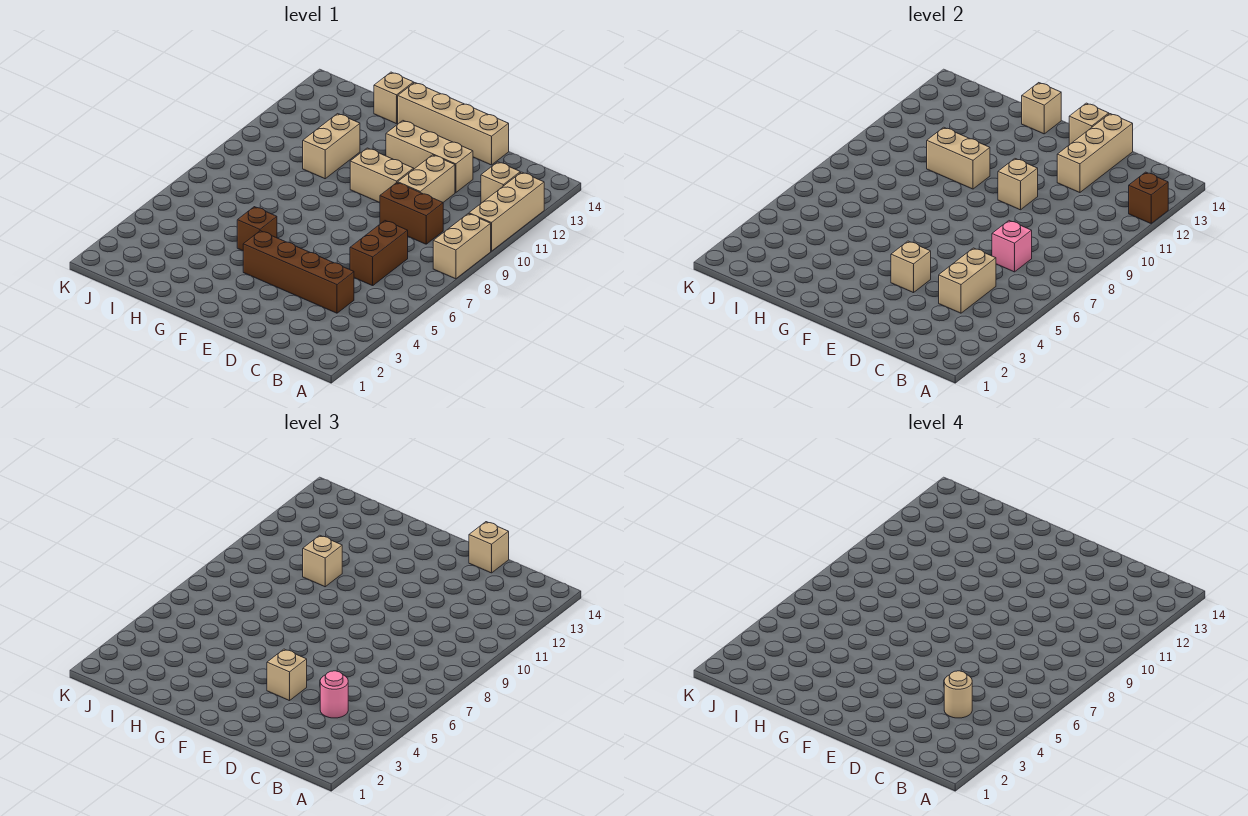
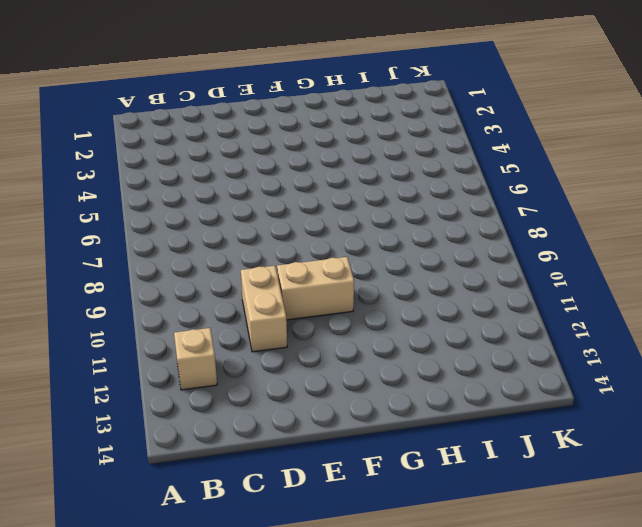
none -> tan brick A8:A9 level 1
none -> tan brick A10:A12 level 1
none -> brown brick C4:F4 level 1

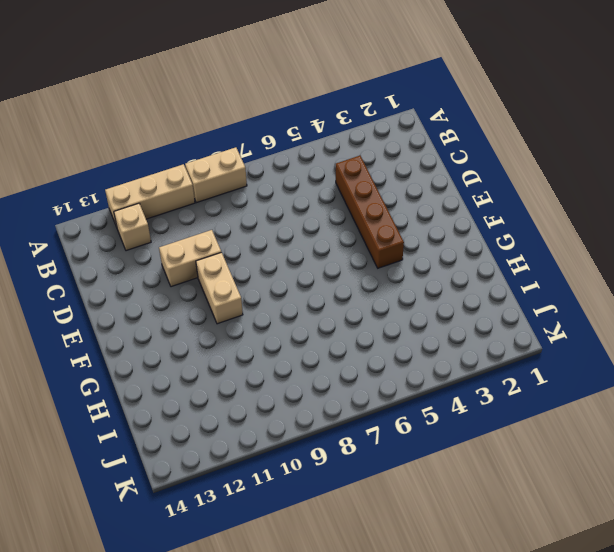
none -> brown brick C6:C7 level 1
none -> brown brick C9:D9 level 1
none -> tan brick D12:F12 level 1

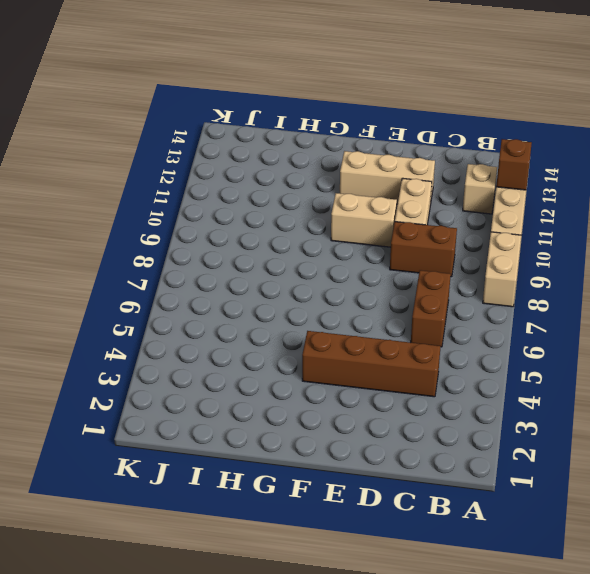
none -> tan brick D14:G14 level 1
none -> brown brick G5 level 1
none -> tan brick H10:H11 level 1

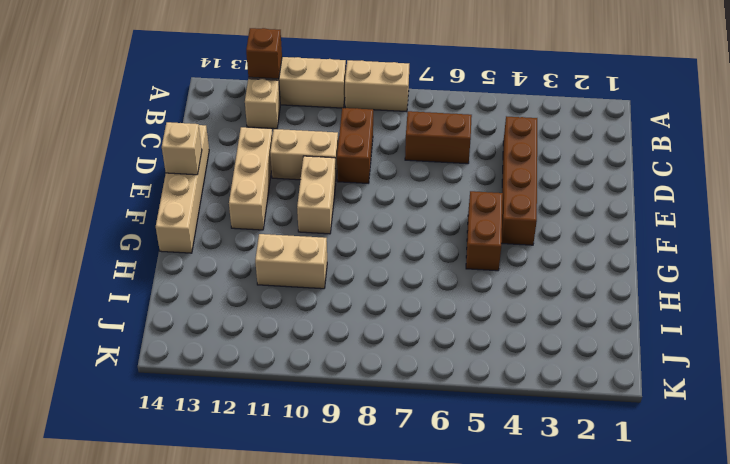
brown brick F5:G5 level 1 -> brown brick G5 level 1
none -> tan brick H14 level 1
none -> tan brick C4:C5 level 2
none -> pink brick C7 level 2

